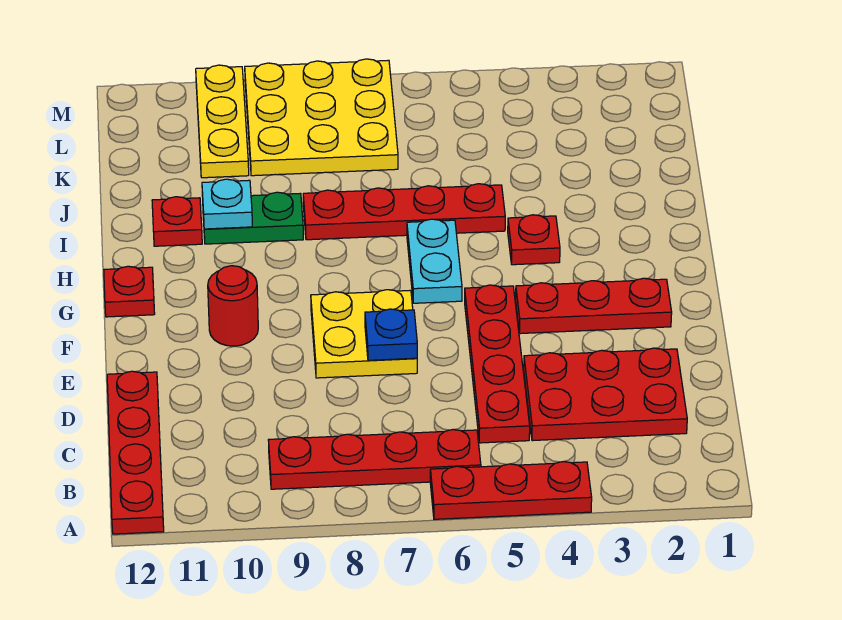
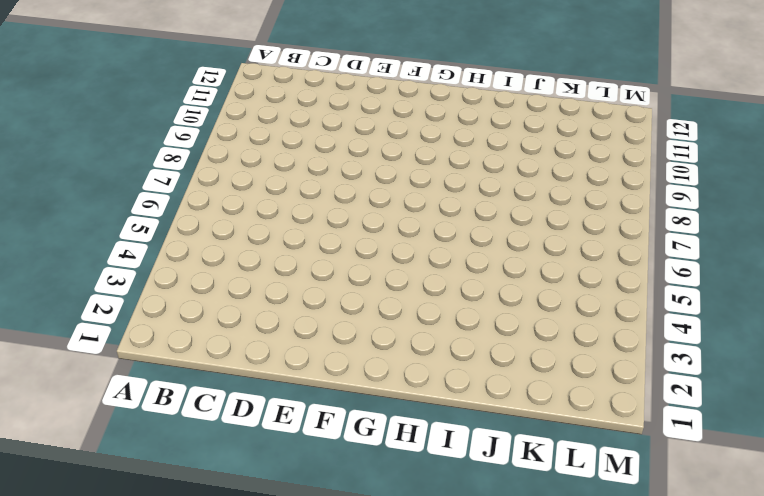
none -> red plate A4:A6 level 1
none -> red plate A12:D12 level 1
none -> red plate B6:B9 level 1

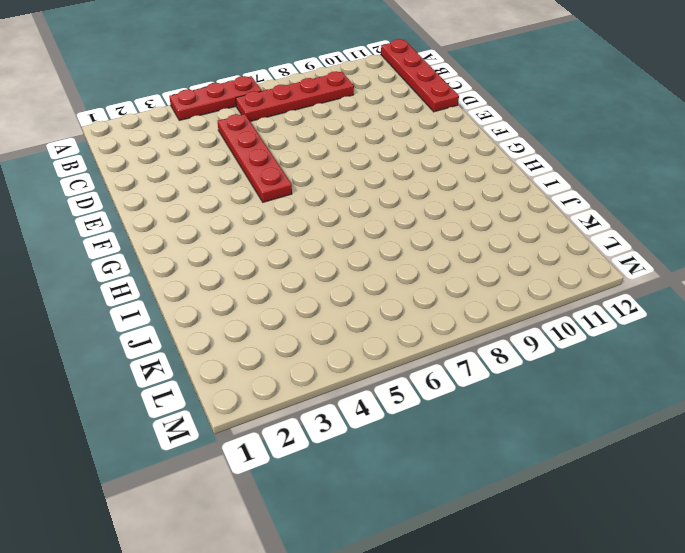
none -> red plate C2:D4 level 1
none -> yellow plate E7:F8 level 1
none -> red plate F2:F4 level 1

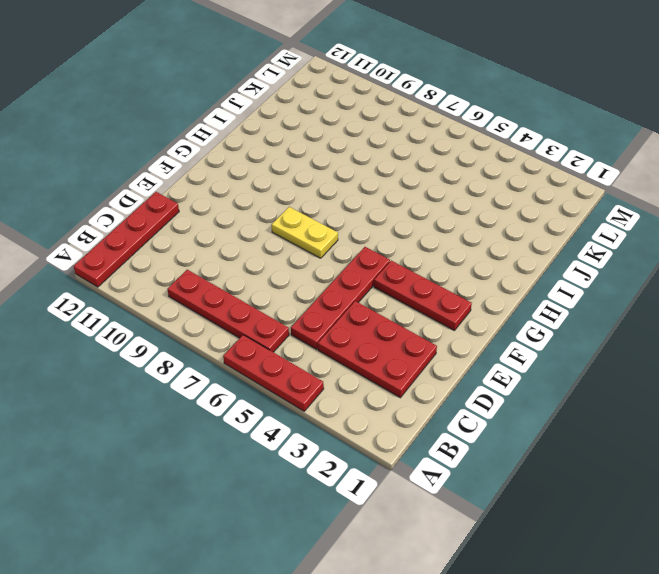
yellow plate F7:F8 level 1 -> yellow plate E7:F8 level 1
none -> red round brick F10 level 1
none -> cyan plate G6:H6 level 1
none -> red plate G12 level 1

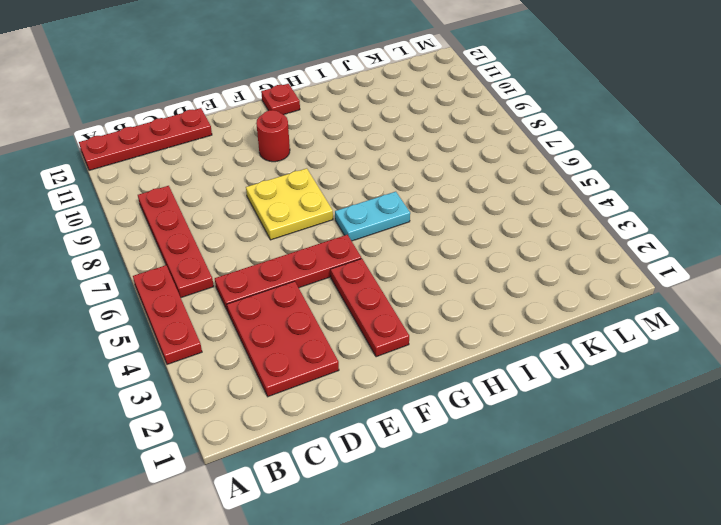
none -> red plate H4 level 1
none -> red plate I5:I8 level 1
none -> green plate I9:I10 level 1

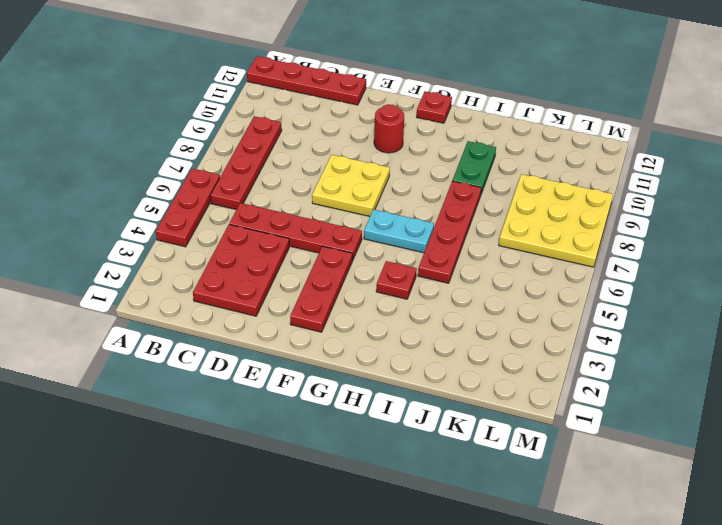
none -> red plate I11 level 1
none -> yellow plate K10:M10 level 1
none -> blue plate E7 level 2

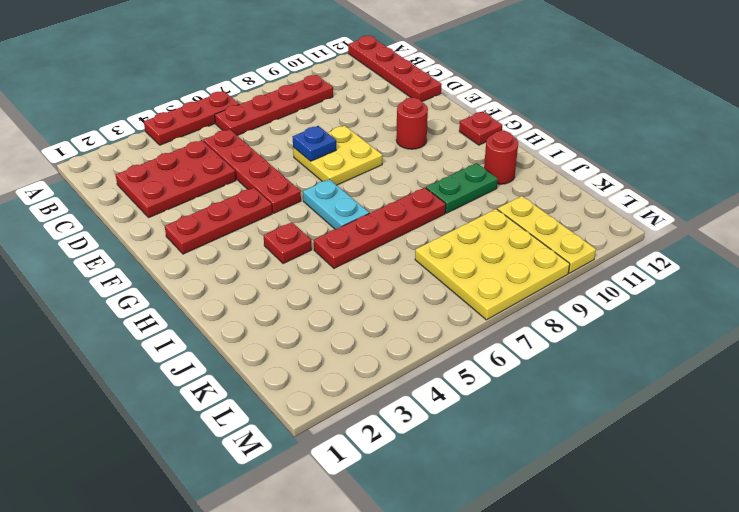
red round brick I11 level 1 -> red plate I11 level 1
none -> cyan plate I10 level 2

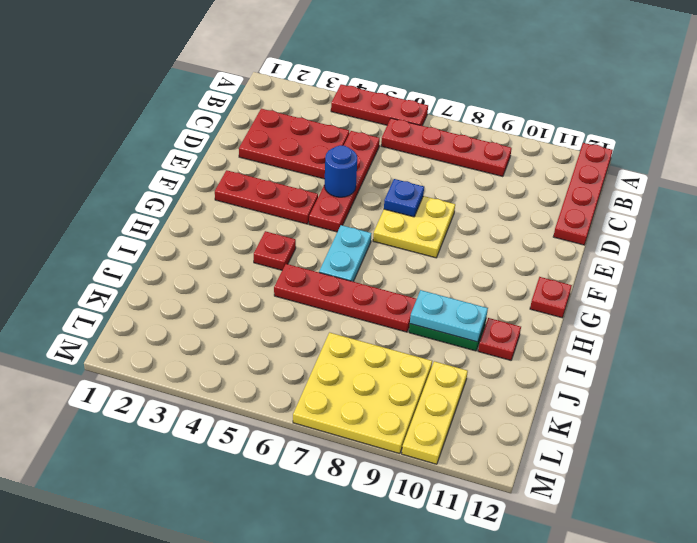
blue round brick E5 level 2 -> none
cyan plate I9:I10 level 2 -> cyan plate I10 level 2
none -> red round brick F10 level 1

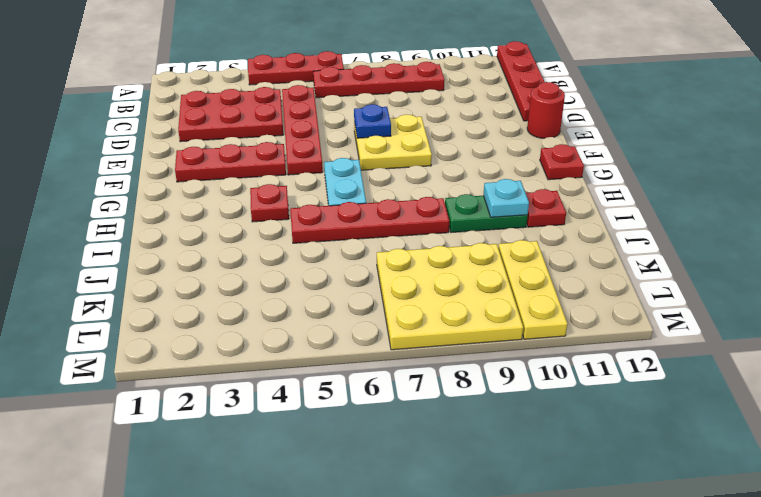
red round brick E12 level 1 -> red round brick F10 level 1

